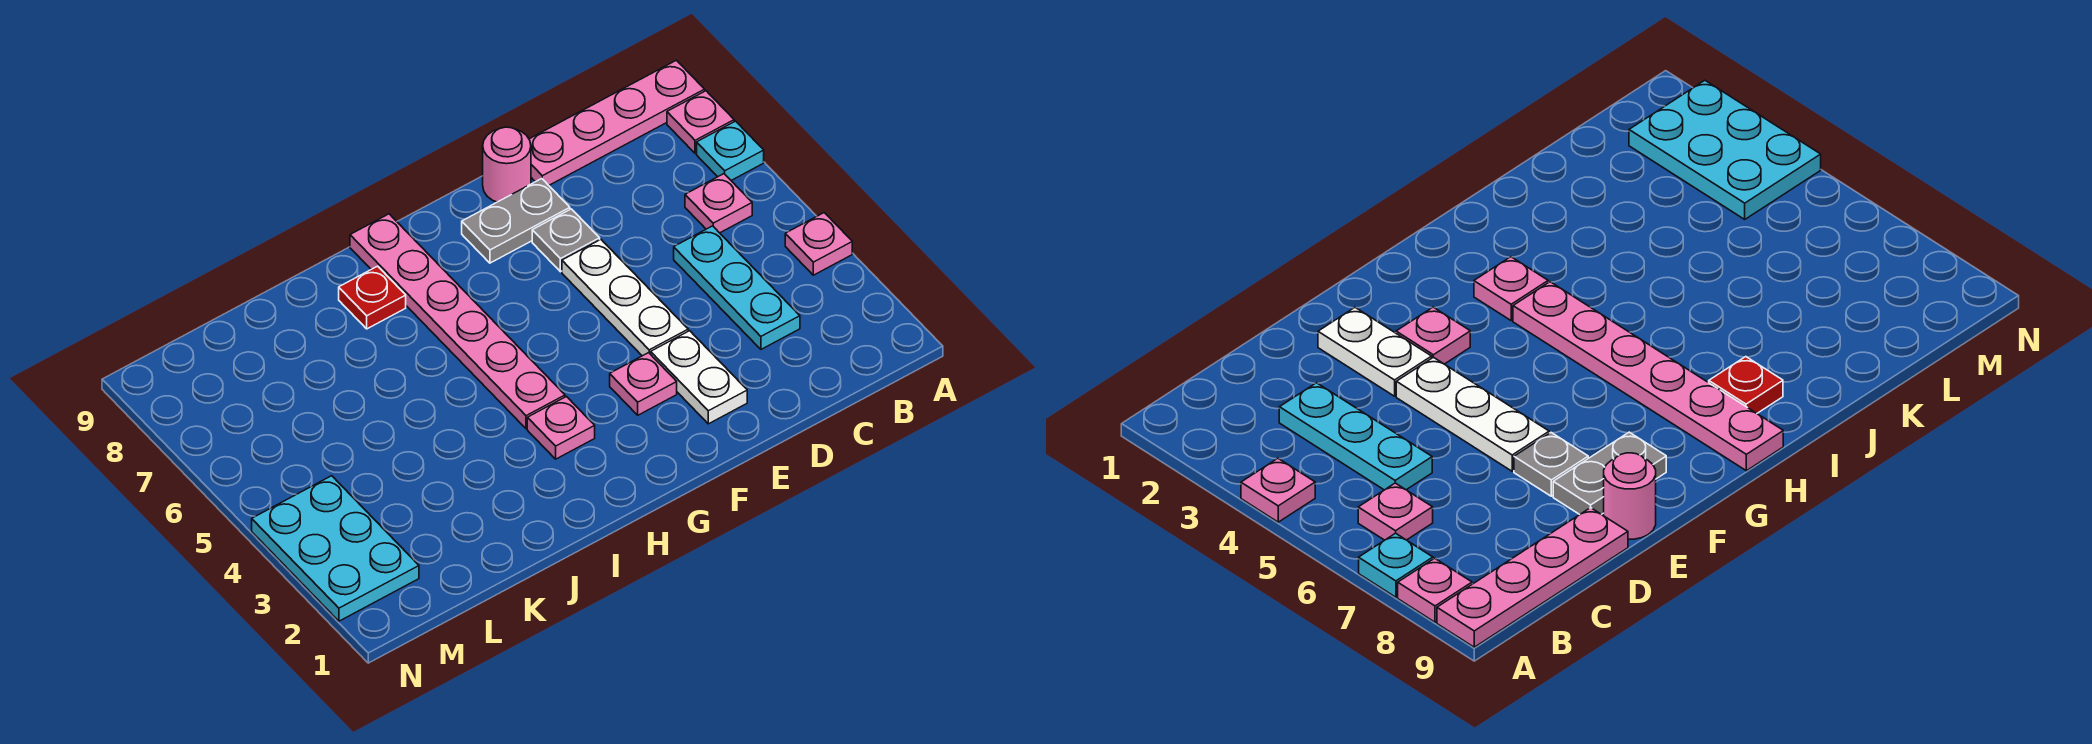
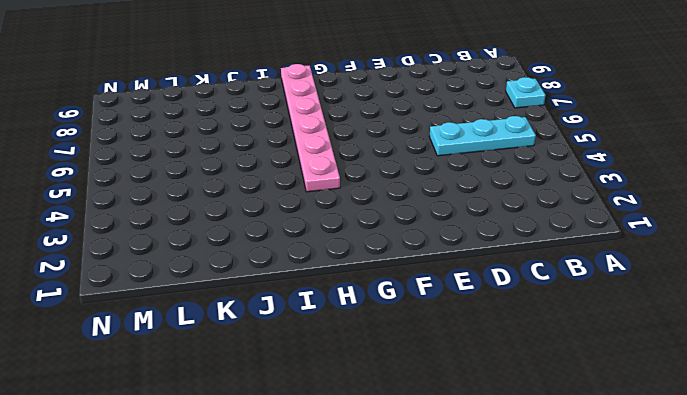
cyan plate B5:D5 level 1 -> cyan plate C3:C5 level 1
none -> pink plate A4 level 1
none -> pink plate A8 level 1
none -> pink plate A9:D9 level 1

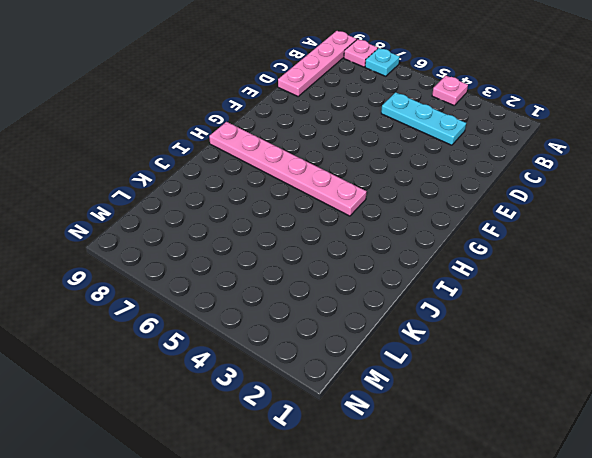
none -> pink plate B6 level 1
none -> white plate E2:E3 level 1
none -> white plate E4:E6 level 1

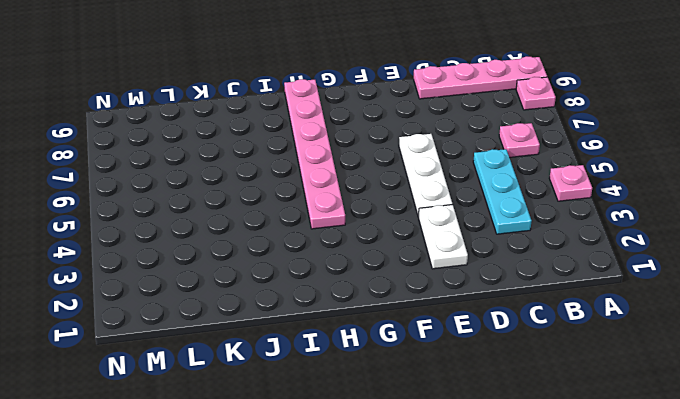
none -> cyan plate A7 level 1
none -> grey plate E7 level 1
none -> grey plate E8:F8 level 1

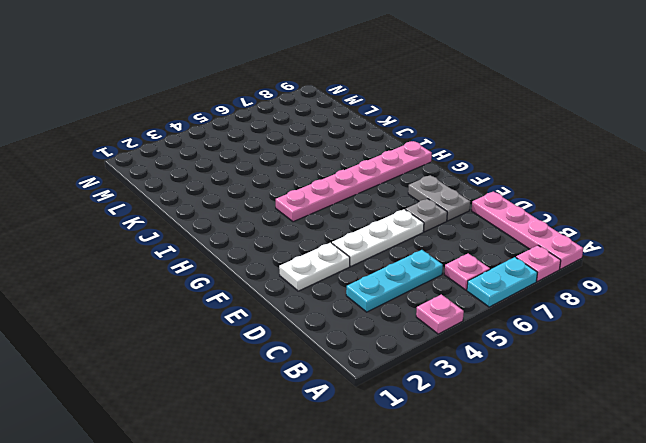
cyan plate A6:A7 level 1 -> cyan plate A7 level 1
none -> pink round brick E9 level 1
none -> pink plate F3 level 1
none -> pink plate H3 level 1

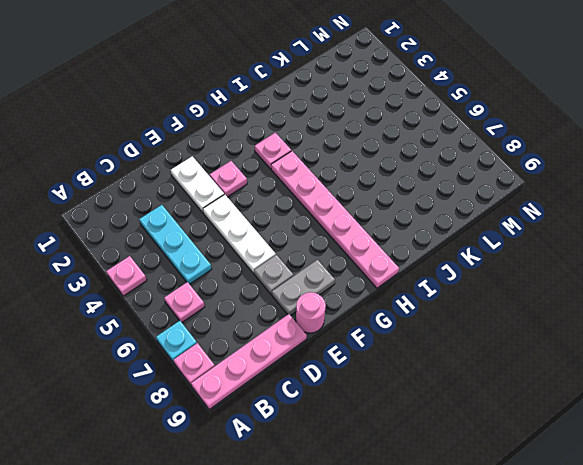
none -> red plate I8 level 1
none -> cyan plate M2:N4 level 1

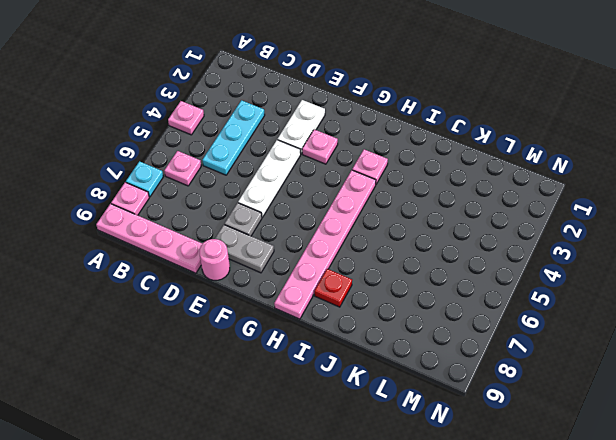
none -> cyan plate M2:N4 level 1

